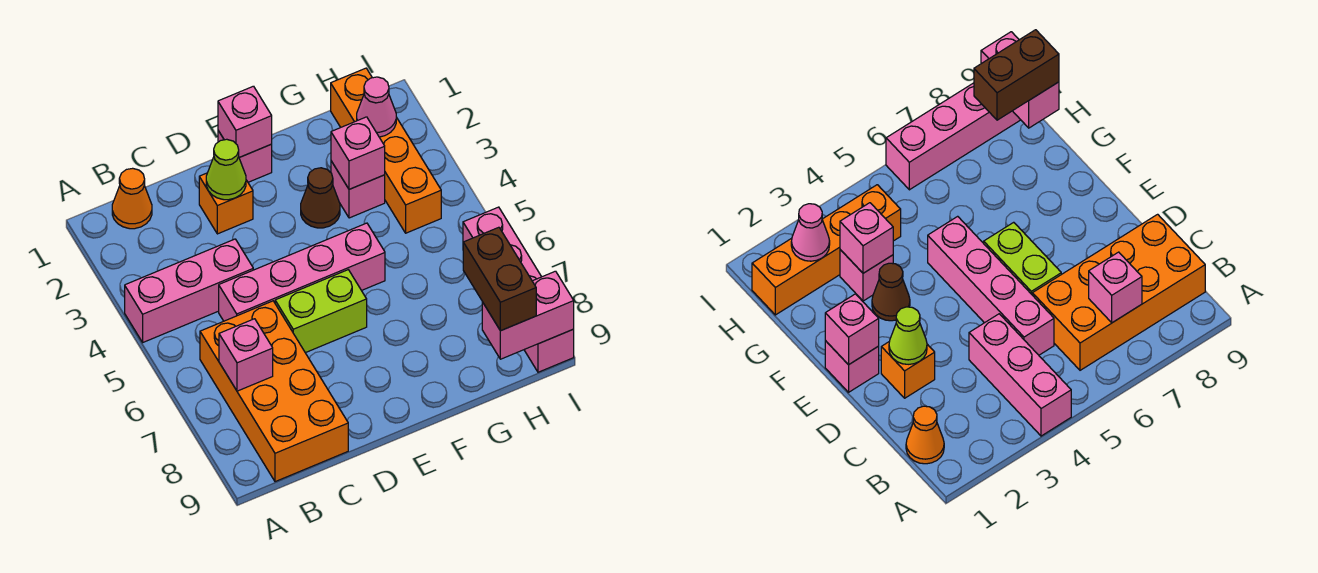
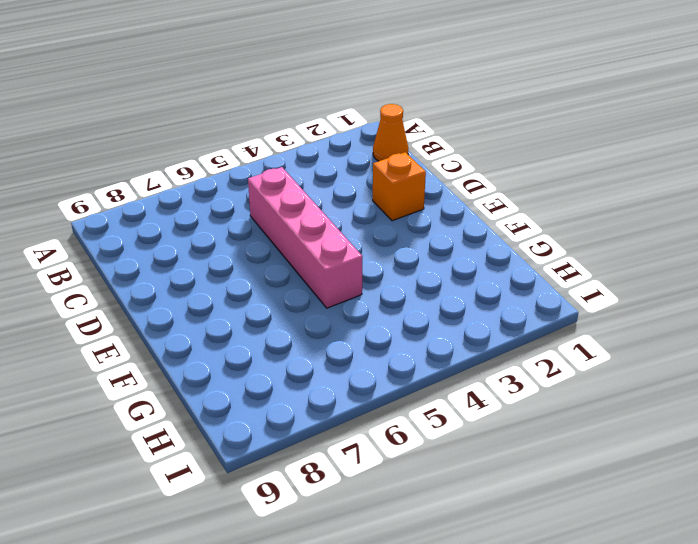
none -> pink brick A4:C4 level 1
none -> orange brick B6:C9 level 1
none -> lime brick D6:E6 level 1

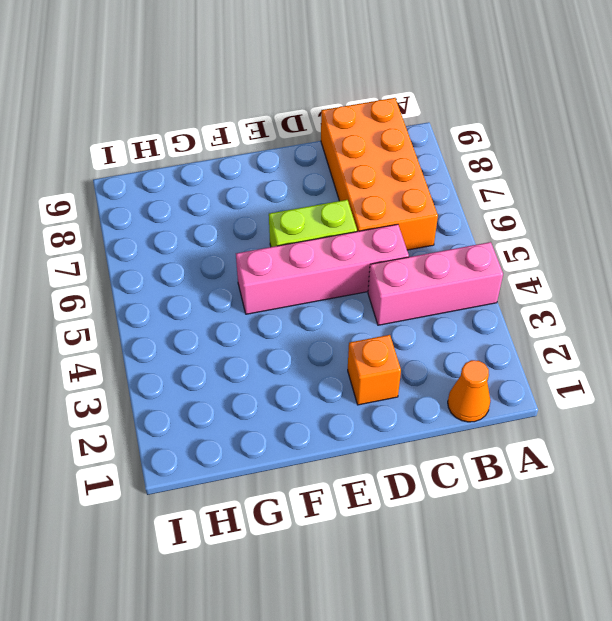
none -> pink brick E1 level 1
none -> brown cone F3 level 1
none -> pink brick G3 level 1

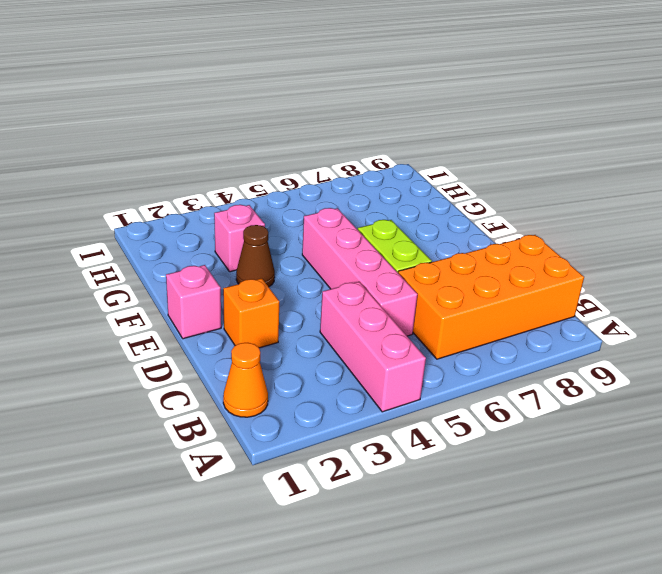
none -> orange brick H1:H4 level 1
none -> pink brick I6:I9 level 1
none -> pink brick B7 level 2

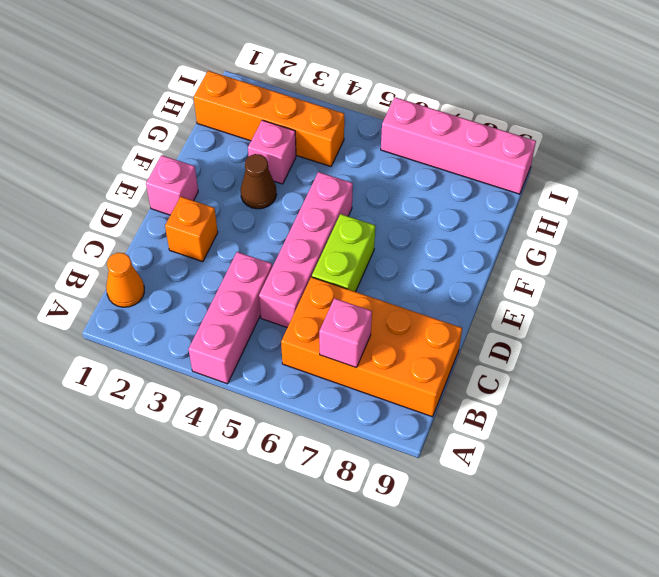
none -> lime cone D2 level 2
none -> pink brick E1 level 2
none -> pink brick G3 level 2

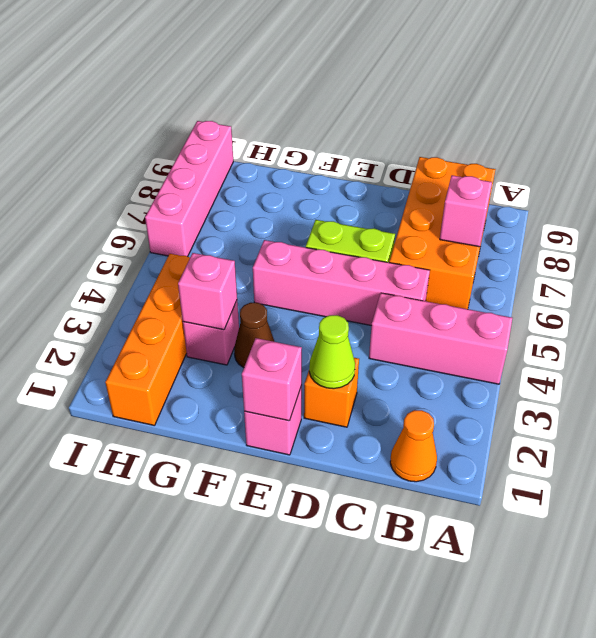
none -> pink cone H2 level 2
none -> pink brick H9:I9 level 2
none -> brown brick H8:H9 level 3

